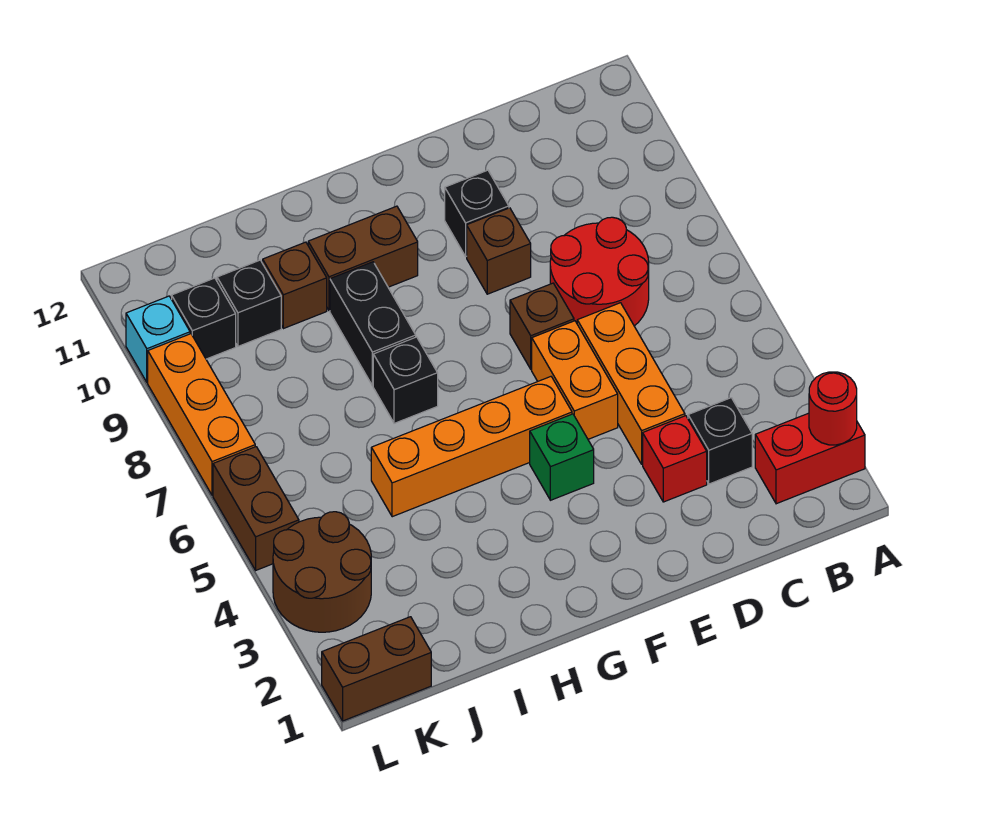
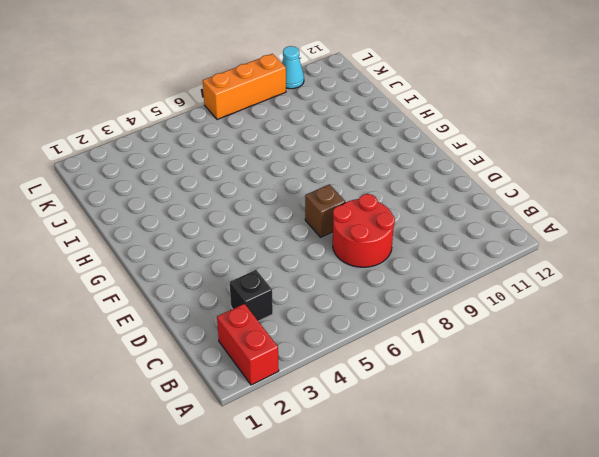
cyan cone L10 level 1 -> cyan brick L10 level 1
none -> red brick D3 level 1
none -> orange brick D4:D6 level 1
none -> orange brick E5:E6 level 1

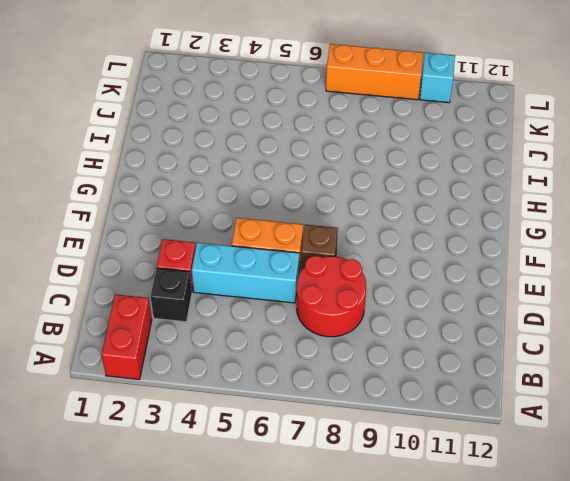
cyan brick D4:D6 level 1 -> orange brick D4:D6 level 1
none -> brown brick E9 level 1
none -> black brick E10 level 1
none -> green brick F4 level 1

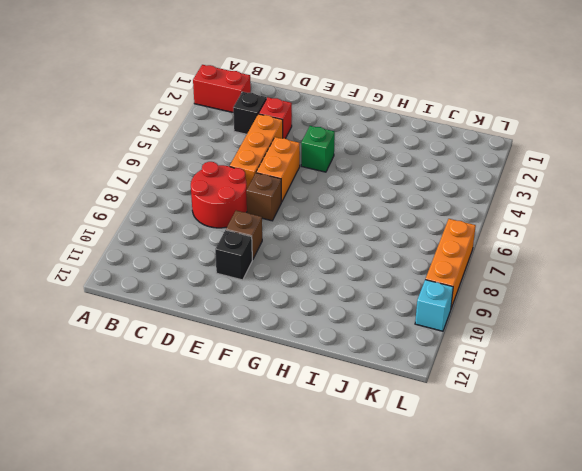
none -> orange brick F5:I5 level 1
none -> brown brick G10:H10 level 1
none -> black brick H7 level 1

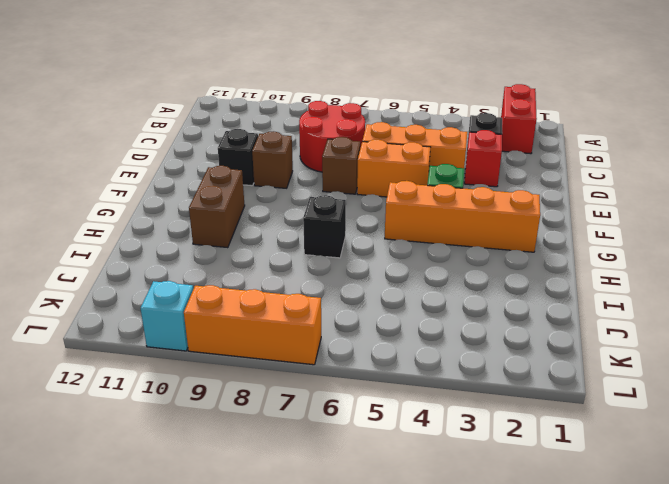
orange brick G2:G5 level 1 -> orange brick F5:I5 level 1
none -> black brick H8:H9 level 1
none -> brown brick I10 level 1
none -> black brick J10 level 1

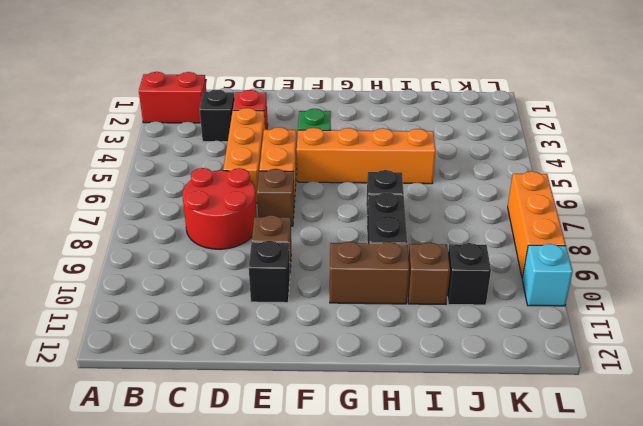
none -> brown brick K1:L1 level 1
none -> brown round brick K3:L4 level 1
none -> black brick K10 level 1

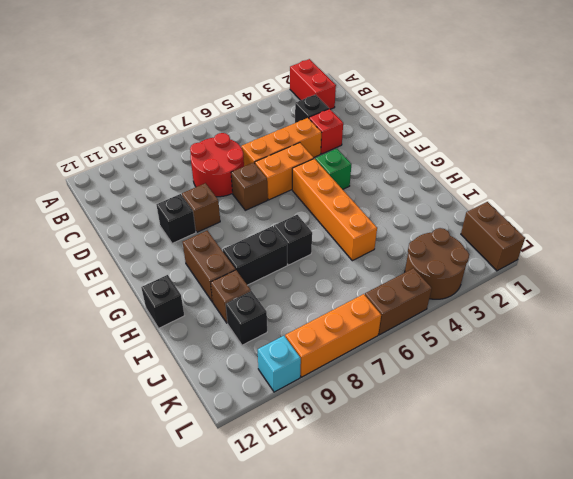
black brick H12 level 1 -> black brick K10 level 1
none -> red round brick A2 level 2

